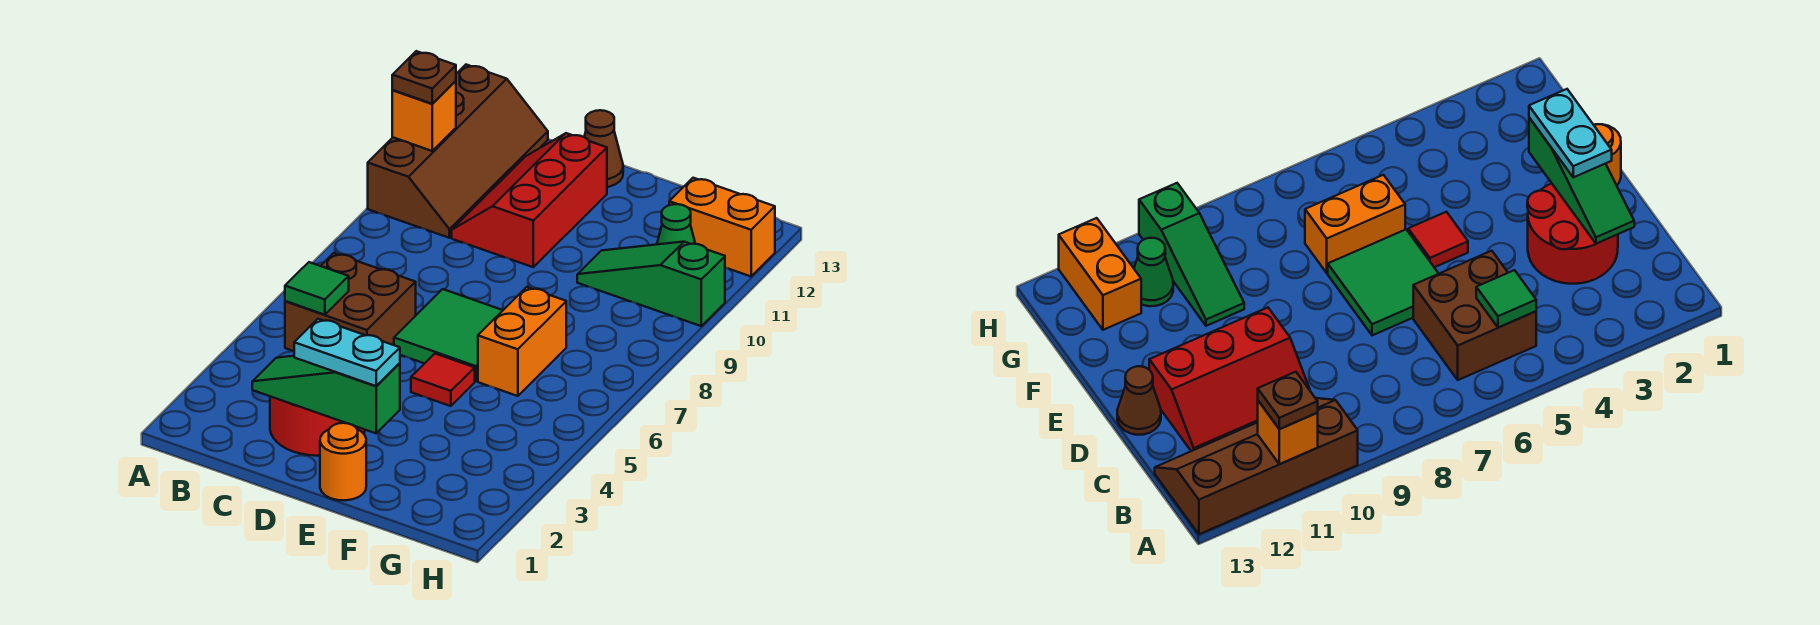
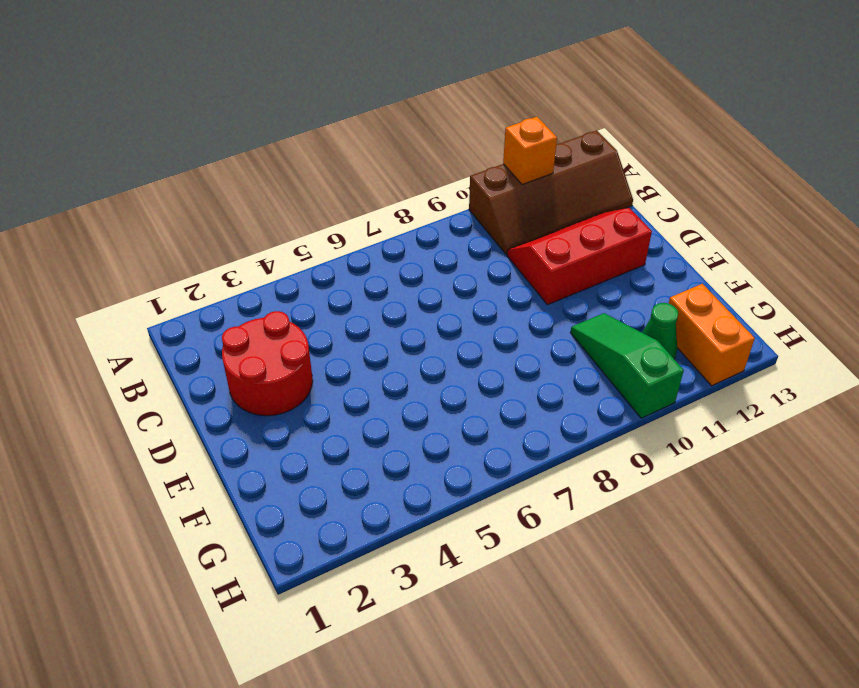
none -> brown brick B5:C6 level 1
none -> green tile D6:E7 level 1
none -> brown cone D13 level 1

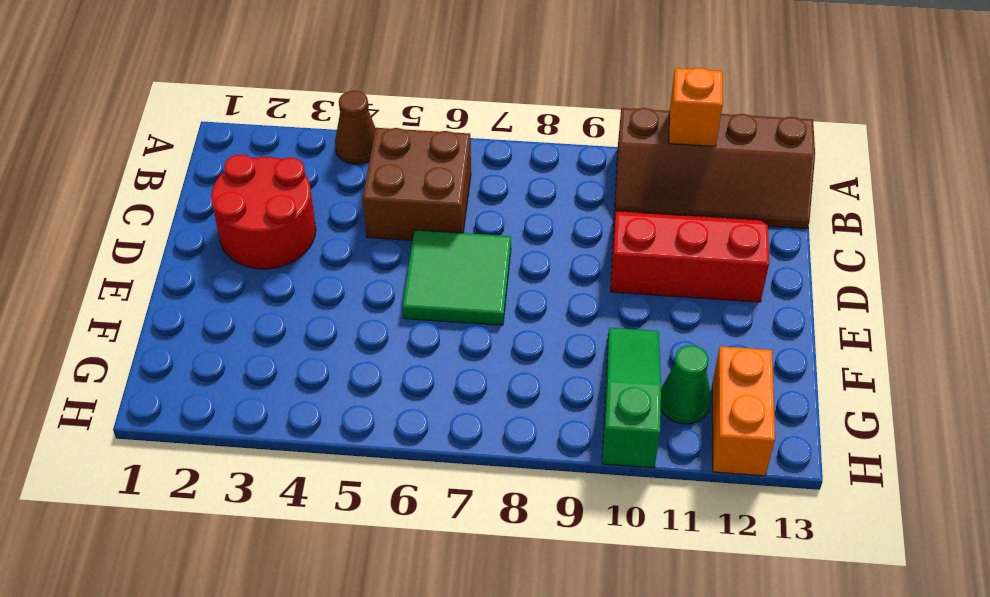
brown cone A4 level 1 -> brown cone D13 level 1
none -> orange round brick E1 level 1
none -> red tile E5 level 1
none -> orange brick F6:F7 level 1

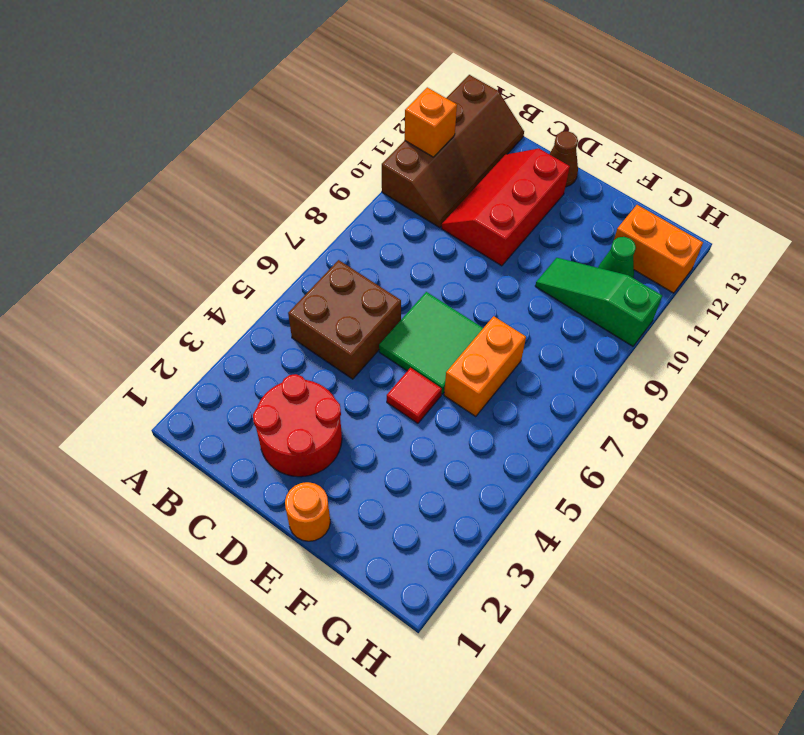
none -> green tile B5 level 2
none -> green slope C2:E2 level 2 top E
none -> brown plate A11 level 3

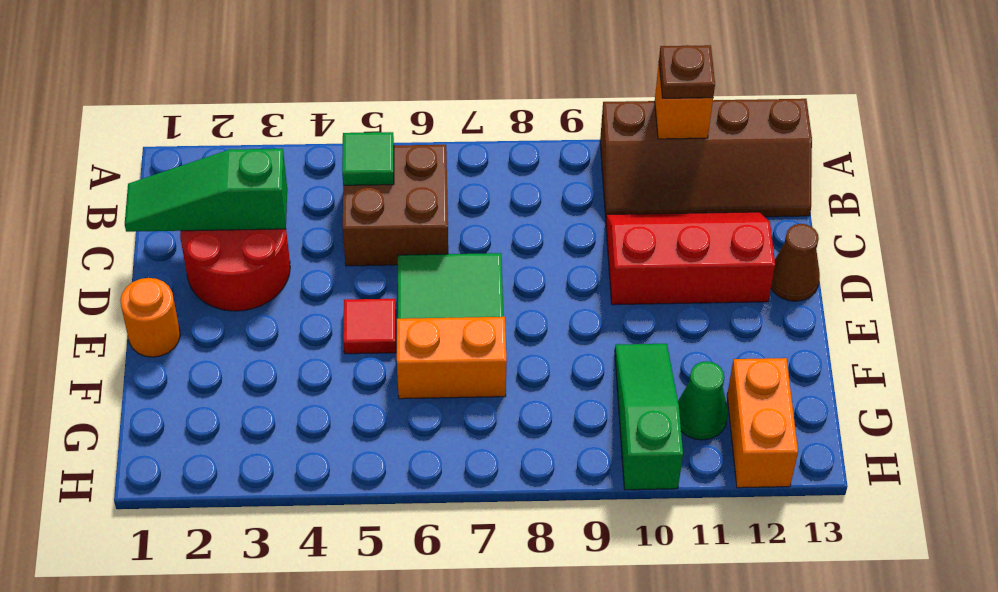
green slope C1:C3 level 2 top 3 -> green slope C2:E2 level 2 top E
none -> cyan plate D2:E2 level 3

